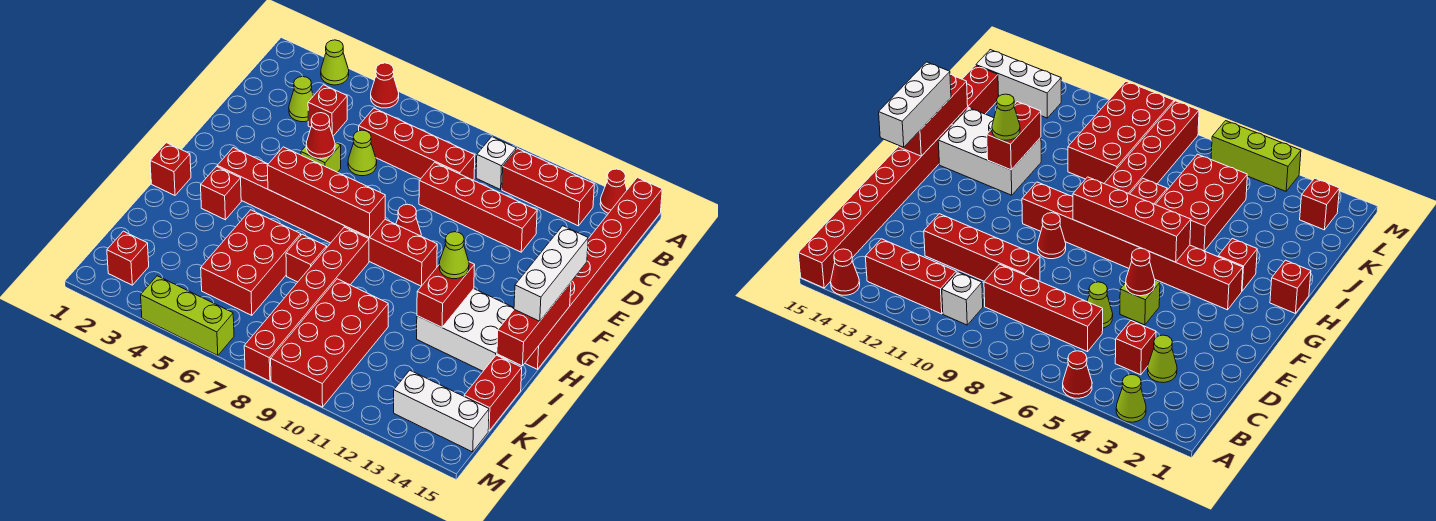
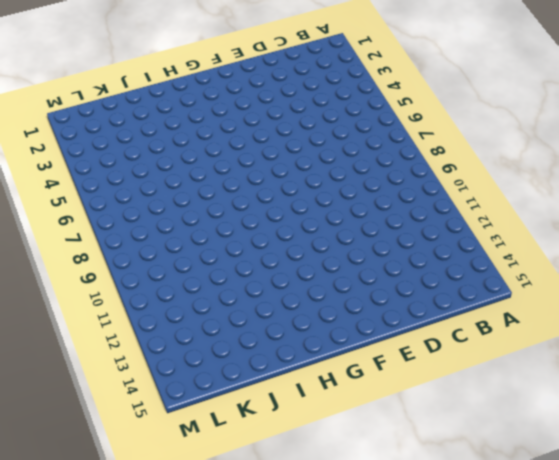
none -> lime cone A3 level 1
none -> red cone A5 level 1
none -> red cone A14 level 1
none -> red brick A15:H15 level 1

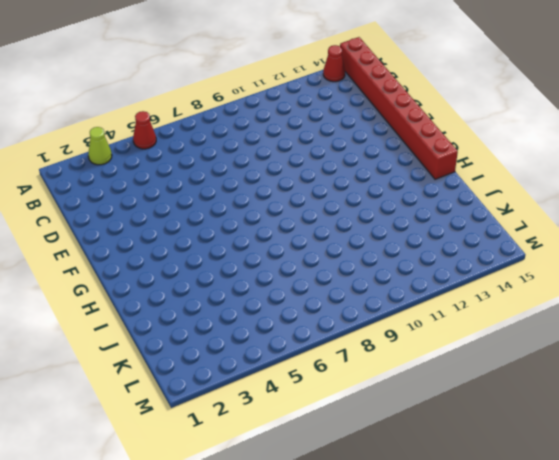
none -> white brick B10 level 1
none -> red brick B11:B13 level 1
none -> lime cone C3 level 1
none -> red brick C4 level 1

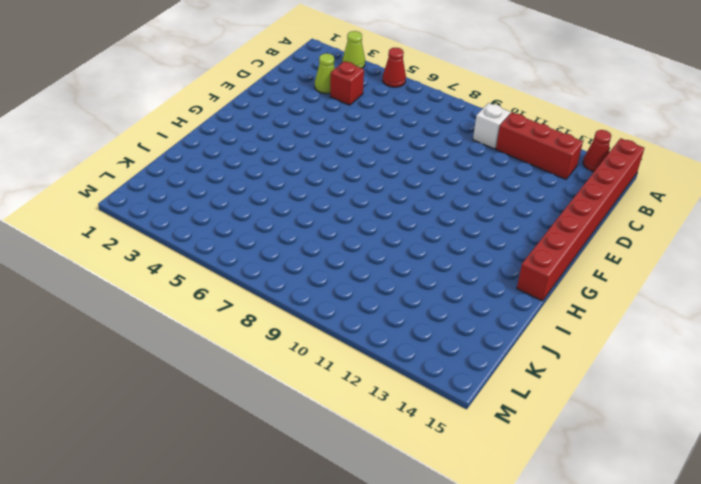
none -> red brick C6:C9 level 1
none -> lime cone D6 level 1
none -> red brick D9:D12 level 1
none -> lime brick E5 level 1

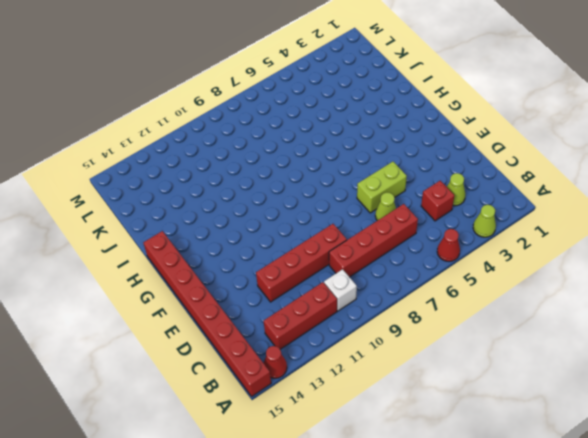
lime brick E5:E6 level 1 -> lime brick E5 level 1
none -> red cone F9 level 1
none -> red brick G3:G10 level 1
none -> red brick H1 level 1
none -> red brick H3 level 1

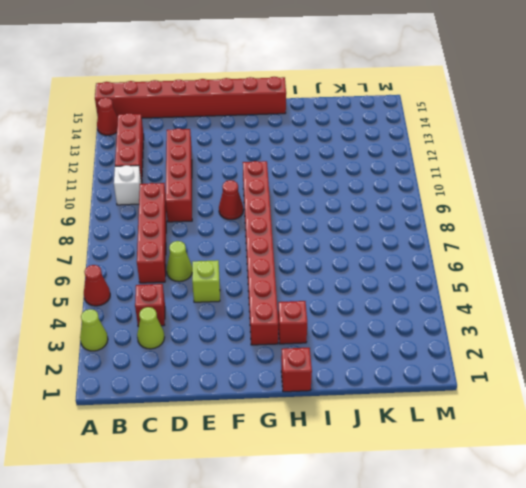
none -> red brick H8:M8 level 1
none -> white brick H12:I14 level 1
none -> red brick I5:K6 level 1
none -> red brick I7 level 1

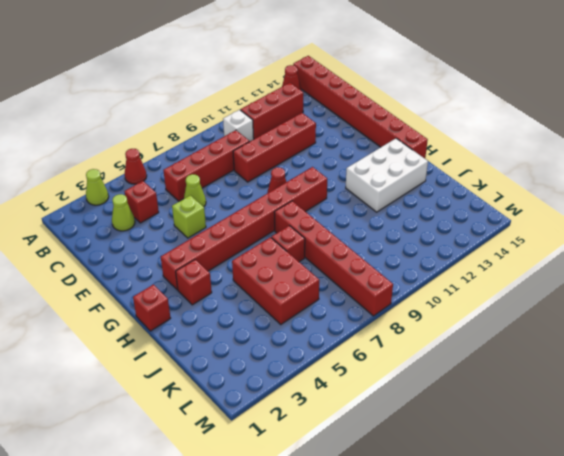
none -> red brick J9:M10 level 1
none -> red brick J15:K15 level 1
none -> red brick L2 level 1
none -> white brick L13:L15 level 1

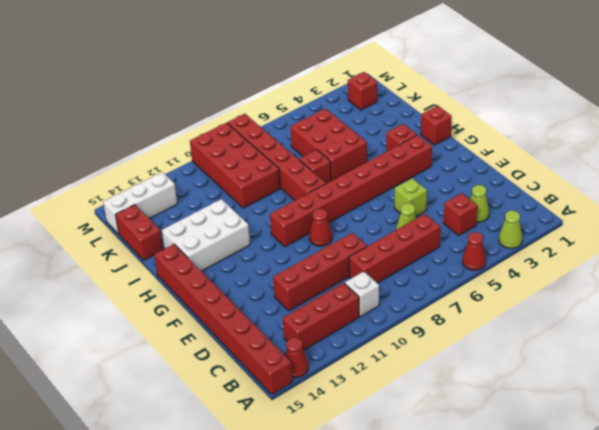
none -> lime brick M4:M6 level 1
none -> red cone E5 level 2
none -> red brick G5:G8 level 2
none -> red brick G15:I15 level 2

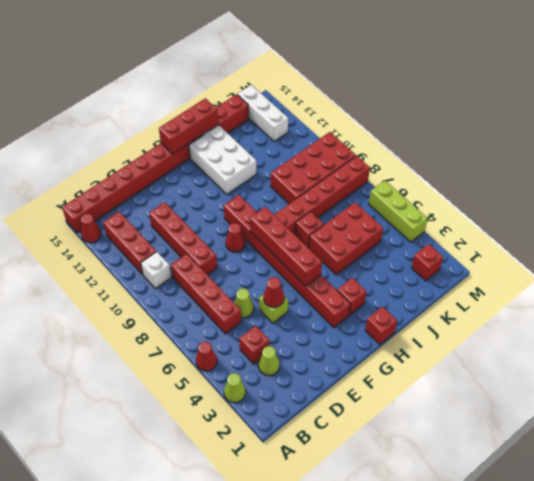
none -> red brick H12:I12 level 2
none -> white brick F15:H15 level 3
none -> lime cone H12 level 3

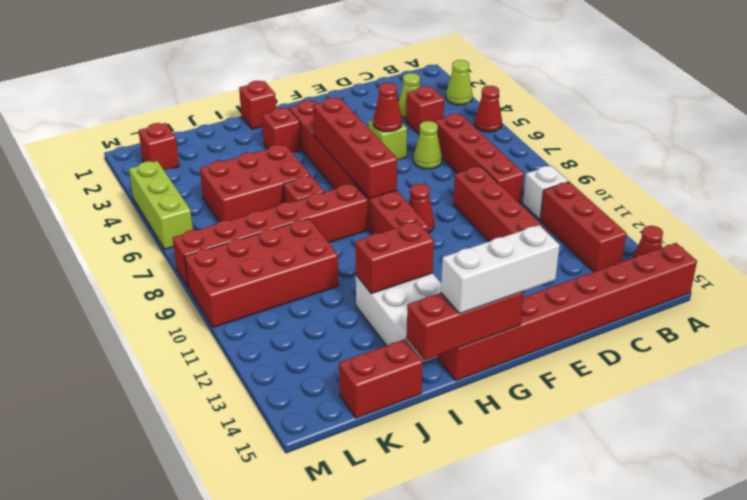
none -> white brick L13:L15 level 1
none -> lime cone H12 level 3

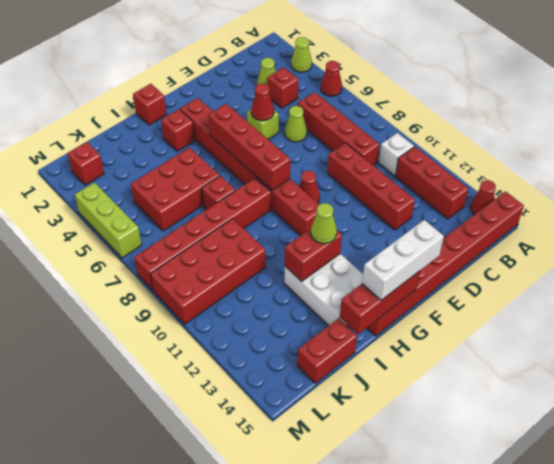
none -> white brick L13:L15 level 1

